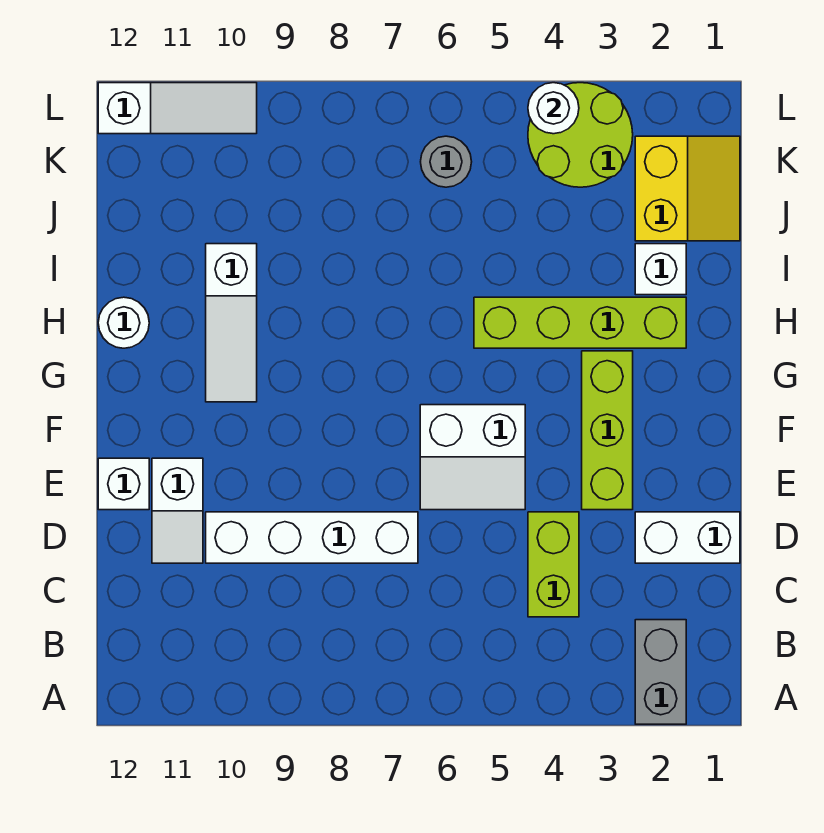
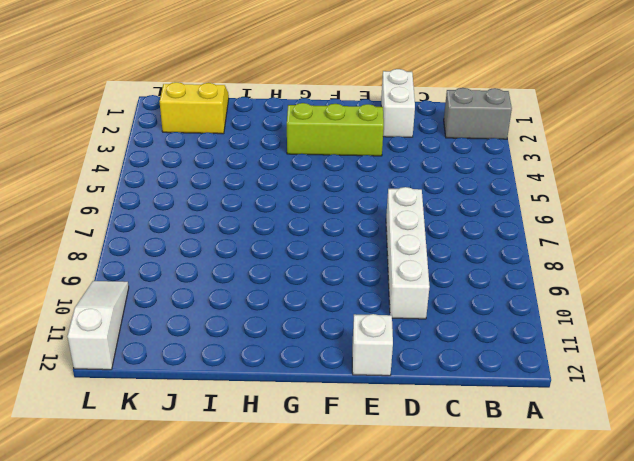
none -> lime brick C4:D4 level 1
none -> white slope D11:E11 level 1 top E
none -> white slope E5:F6 level 1 top F

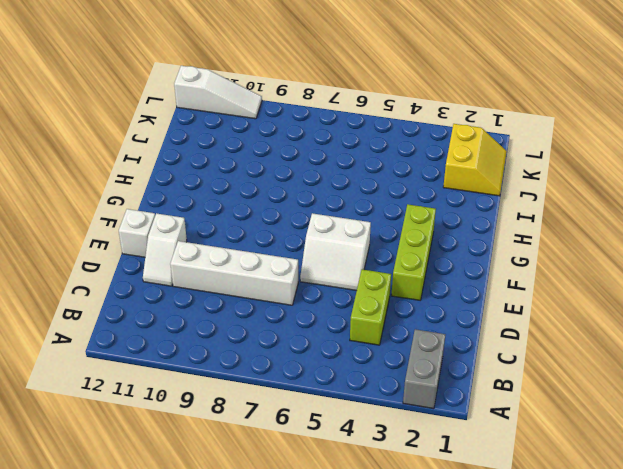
none -> white brick D1:D2 level 1
none -> white slope G10:I10 level 1 top I
none -> lime brick H2:H5 level 1

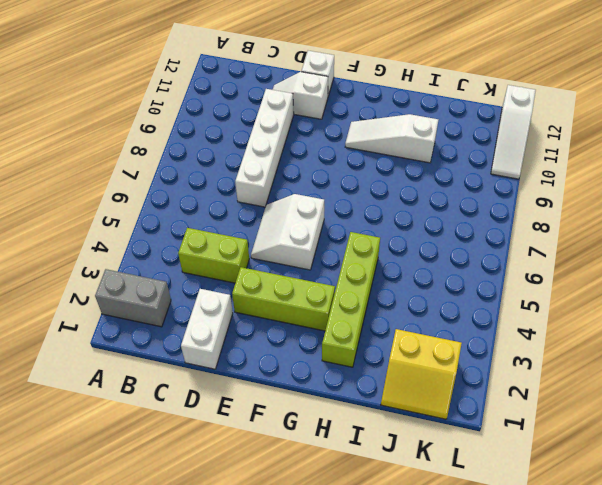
none -> white round brick H12 level 1
none -> white brick I2 level 1
none -> lime round brick K3:L4 level 1

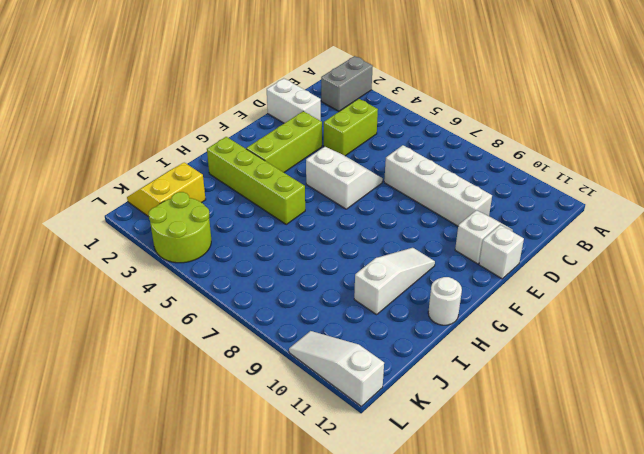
none -> white brick I2 level 1
none -> grey round brick K6 level 1
none -> white round brick L4 level 2

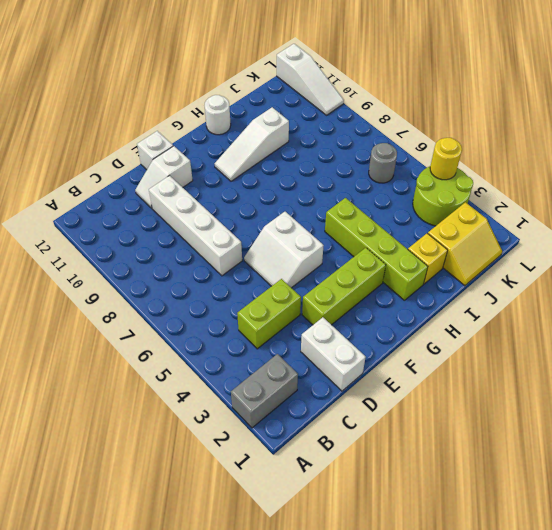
yellow brick I2 level 1 -> white brick I2 level 1
yellow round brick L4 level 2 -> white round brick L4 level 2

